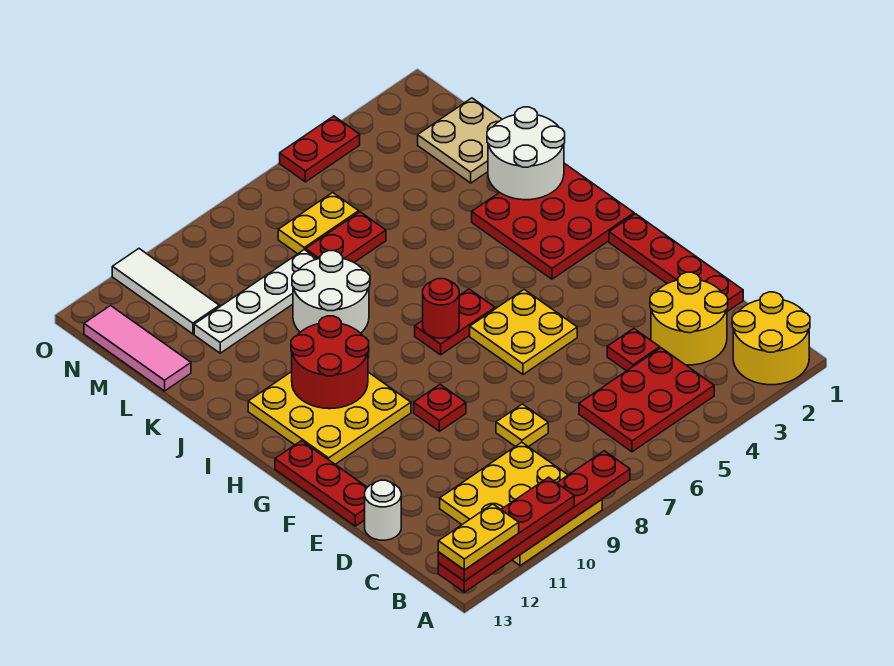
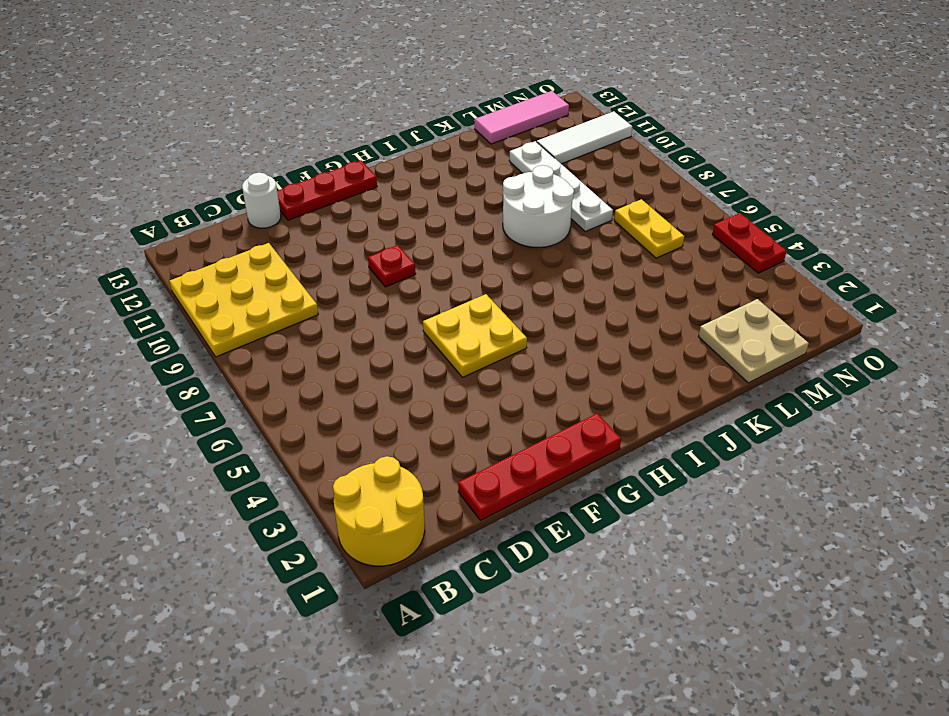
none -> red plate B4:C6 level 1
none -> yellow round brick C2:D3 level 1
none -> red plate D4 level 1

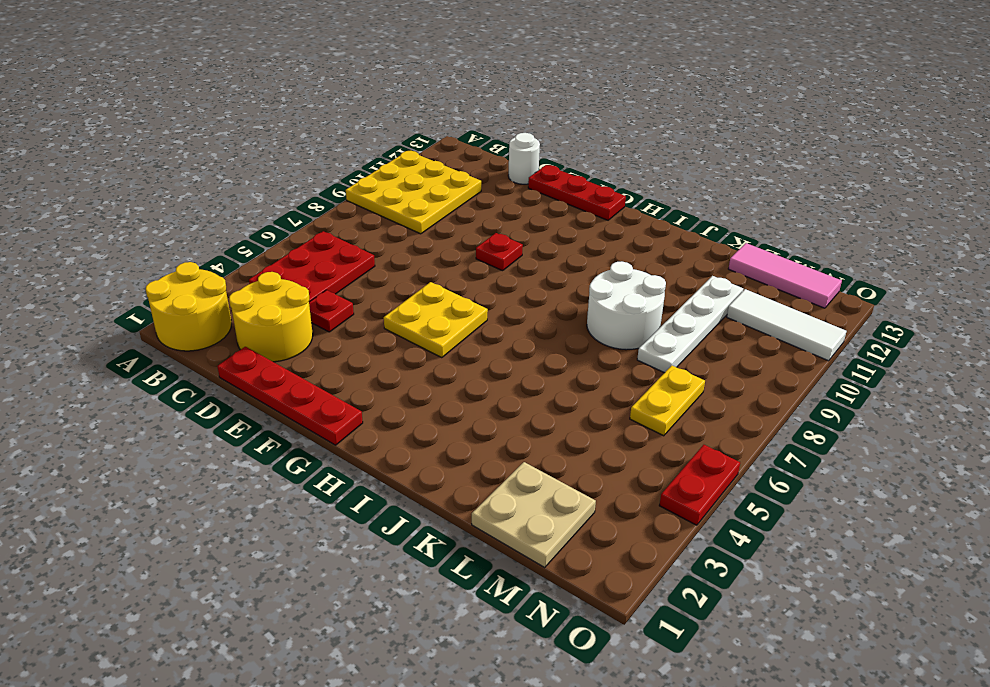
none -> yellow plate D8 level 1
none -> yellow plate G10:I12 level 1
none -> red plate H1:J3 level 1

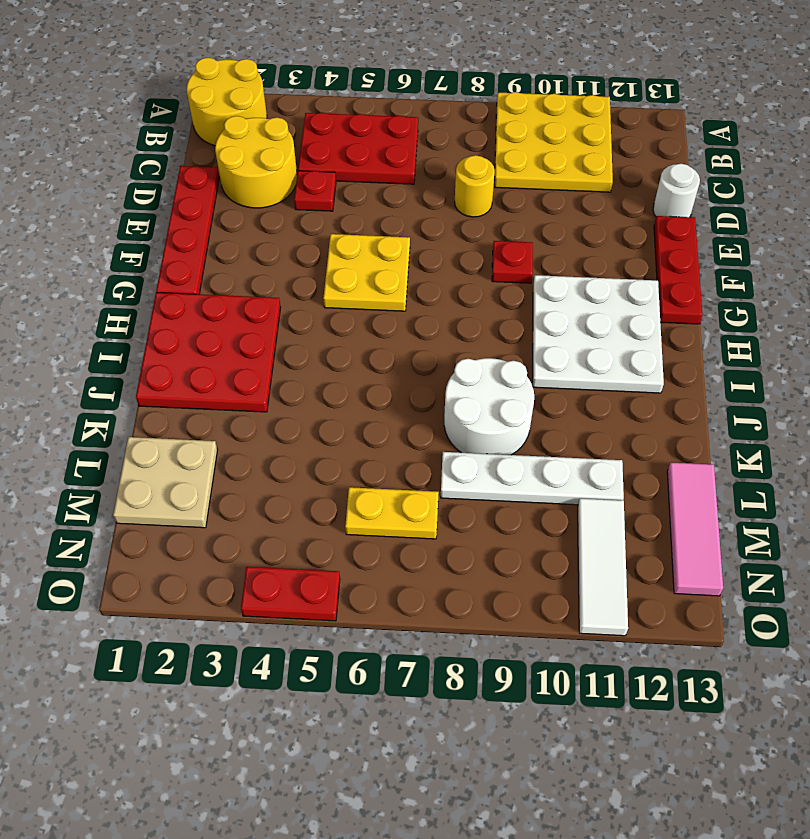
yellow round brick D8 level 1 -> yellow plate D8 level 1
white plate G10:I12 level 1 -> yellow plate G10:I12 level 1
none -> red plate H6:H7 level 1
none -> red plate L6:L7 level 1
none -> red plate A8:A13 level 2

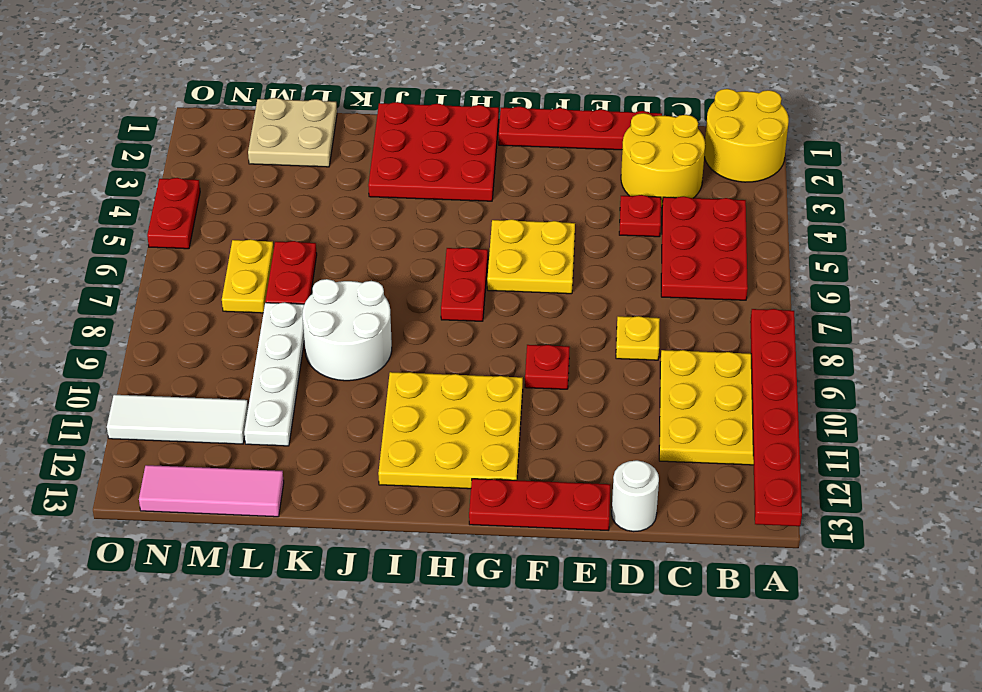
none -> red round brick H7 level 2
none -> red round brick H10:I11 level 2
none -> white round brick J1:K2 level 2

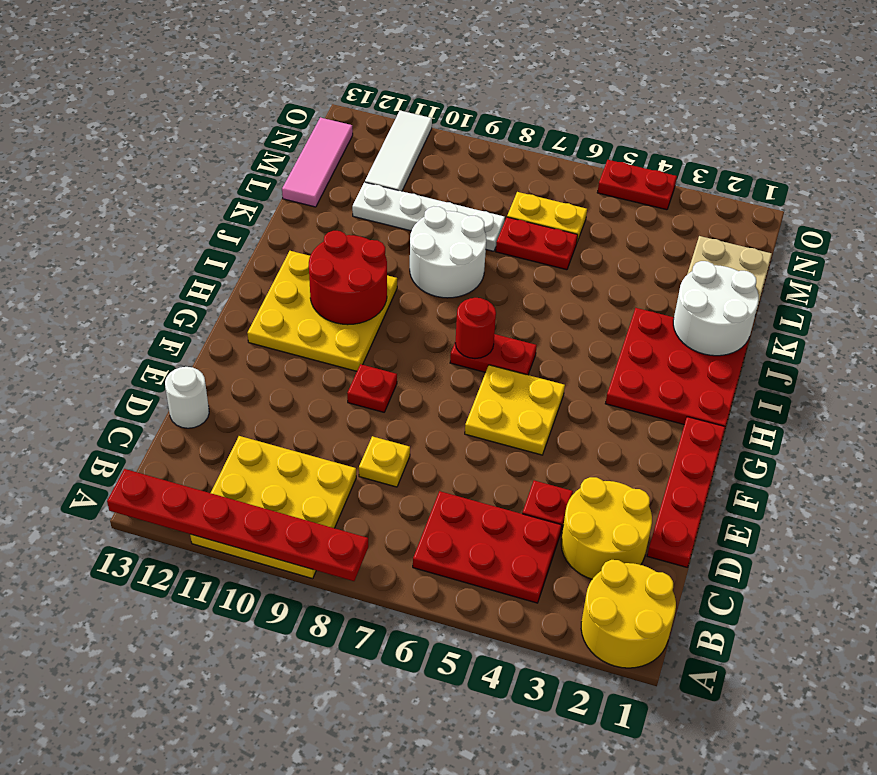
none -> red plate E13:G13 level 1
none -> red plate A10:A13 level 3
none -> yellow plate A12:A13 level 4

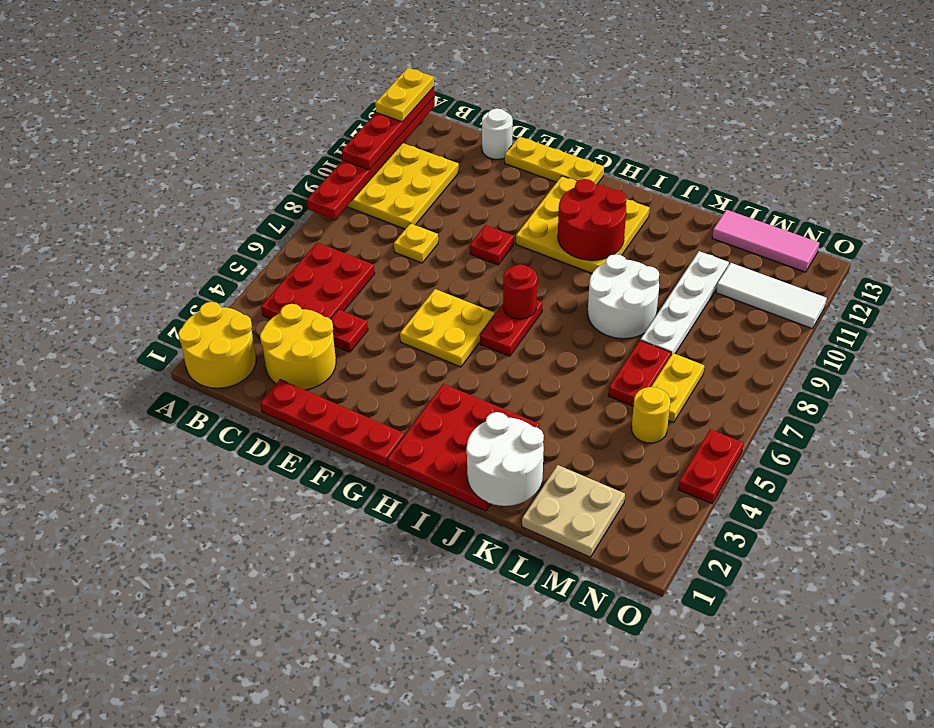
yellow plate E13:G13 level 1 -> red plate E13:G13 level 1
yellow round brick M5 level 1 -> none

